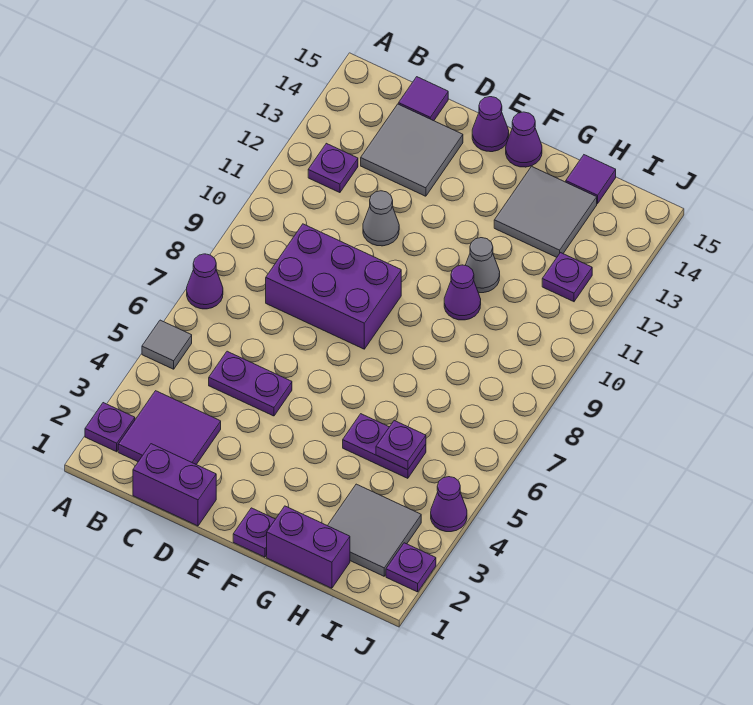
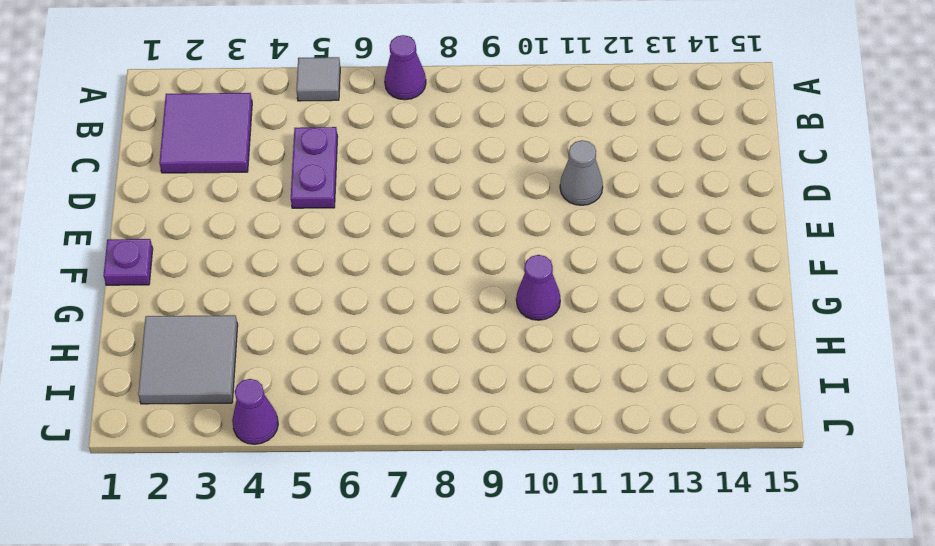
none -> purple plate A2 level 1
none -> purple plate B12 level 1
none -> purple brick C1:D1 level 1

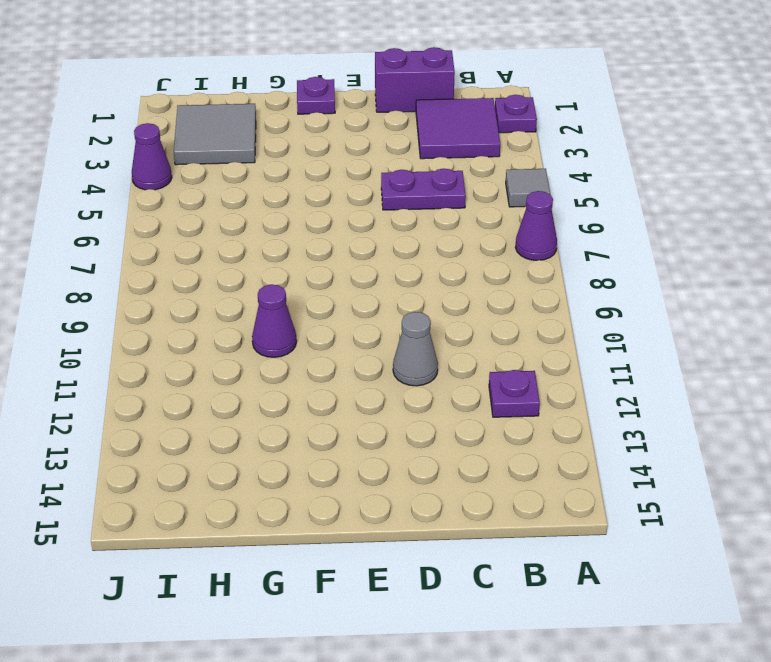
none -> purple brick C8:E9 level 1
none -> grey tile C13:D14 level 1
none -> purple tile C15 level 1

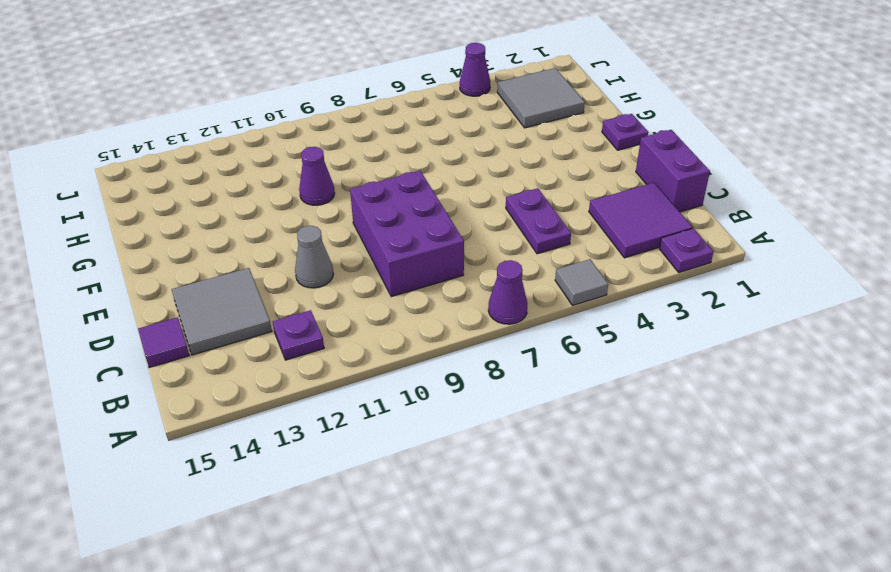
none -> purple cone E15 level 1
none -> purple cone F15 level 1
none -> purple brick G1:H1 level 1

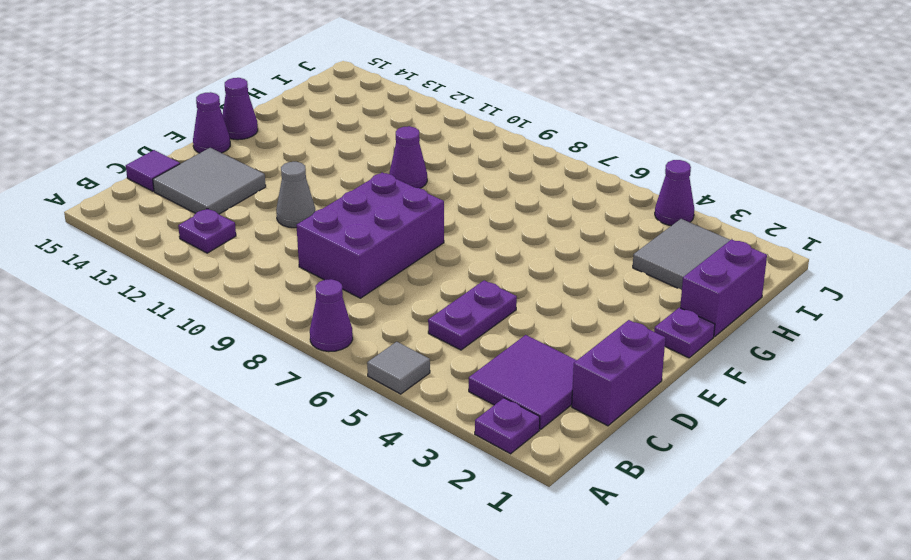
none -> purple plate G5:H5 level 1
none -> grey cone G11 level 1
none -> grey tile G13:H14 level 1

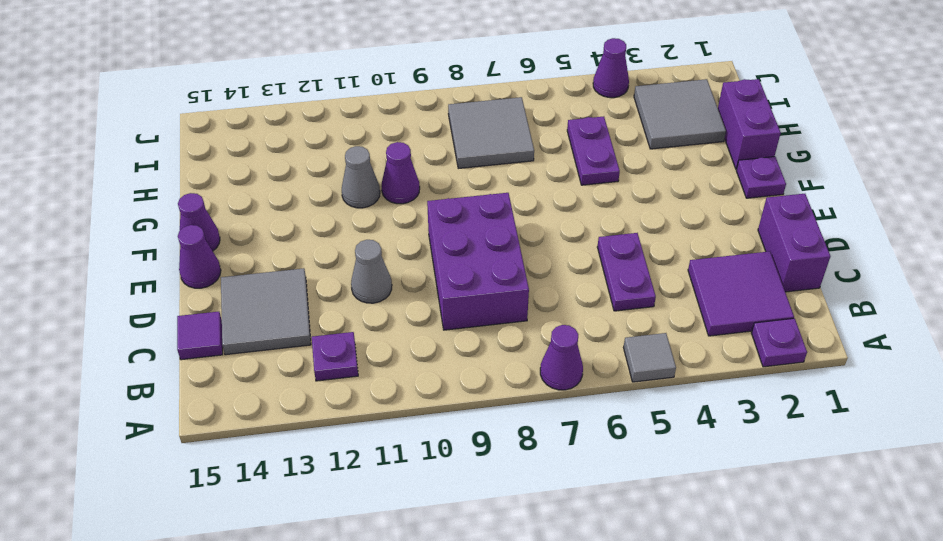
grey tile H7:I8 level 1 -> grey tile G13:H14 level 1
none -> purple tile H15 level 1
none -> purple plate I12 level 1
none -> purple plate J2 level 1

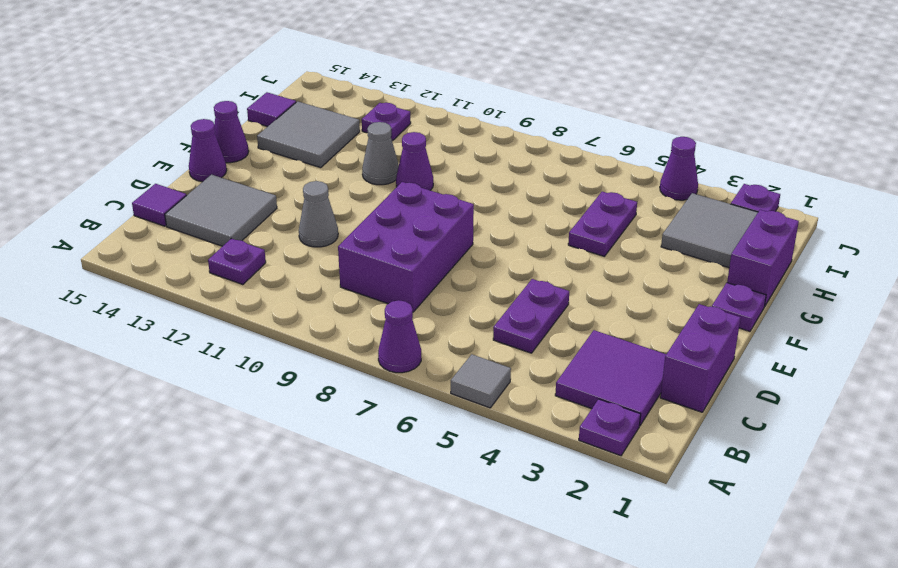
none -> purple plate H5 level 2

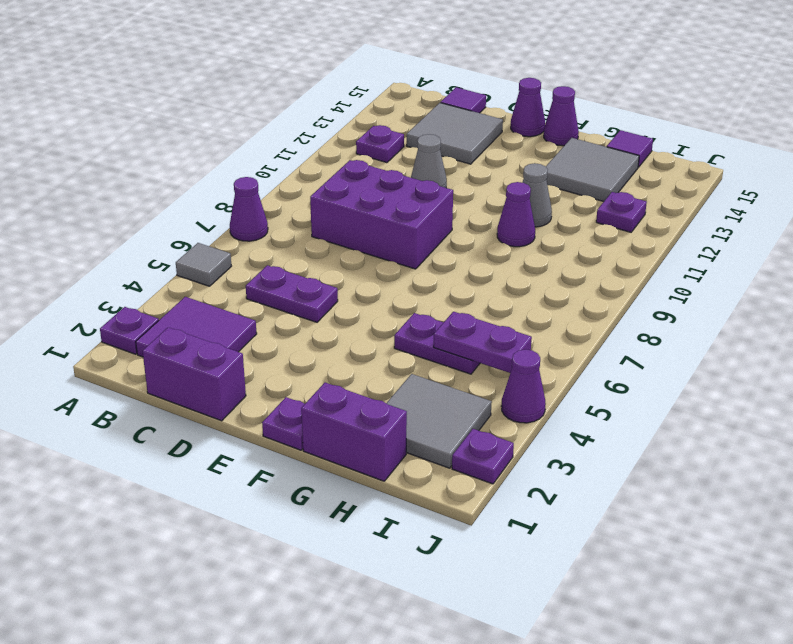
purple plate H5:I5 level 2 -> purple plate H5 level 2

